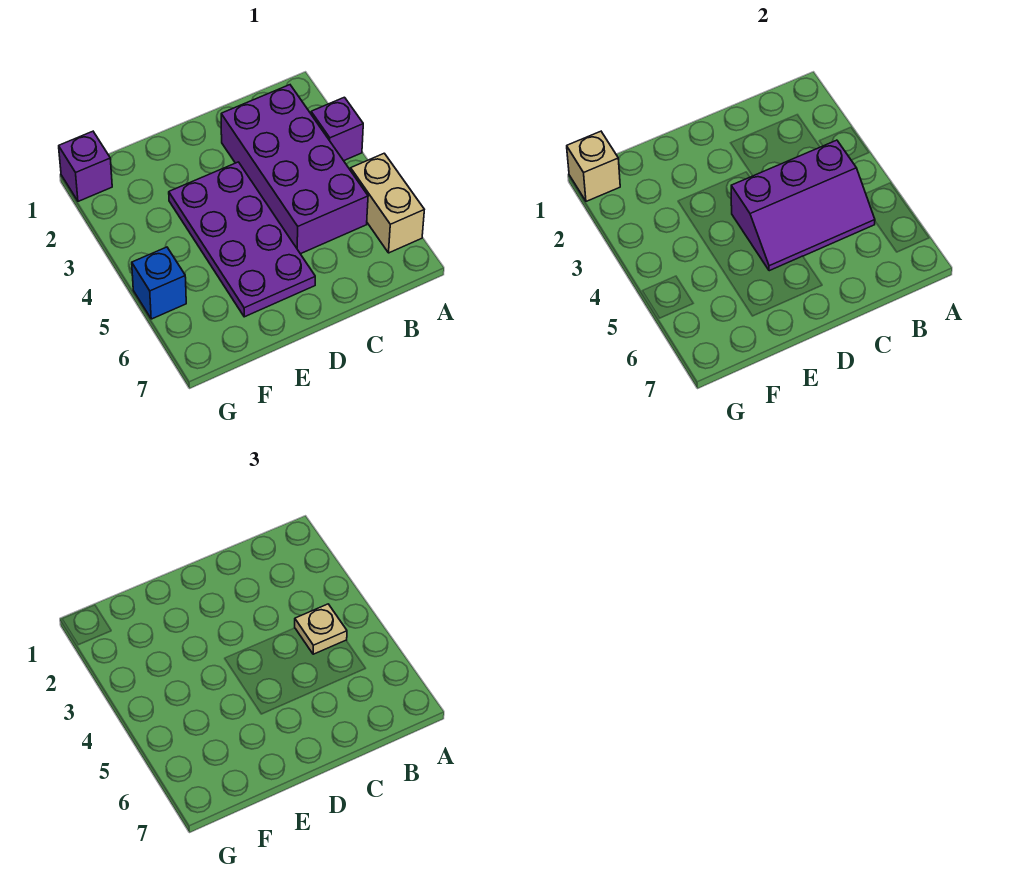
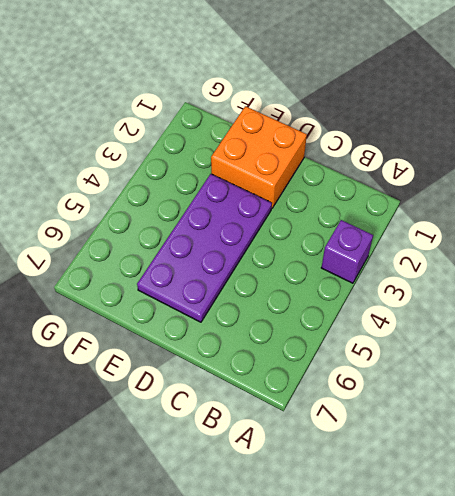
orange brick D1:E2 level 1 -> none
none -> tan brick A5:A6 level 1
none -> purple brick B2:C5 level 1

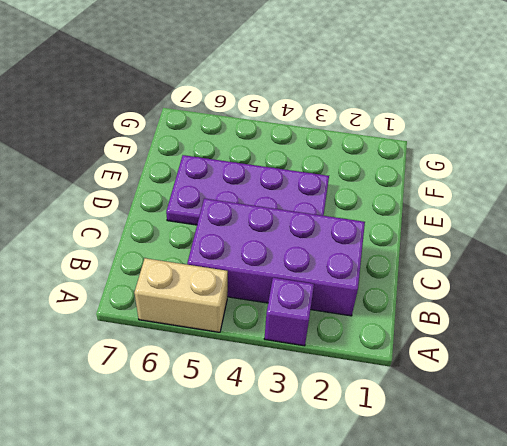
none -> purple brick G1 level 1
none -> blue brick G5 level 1

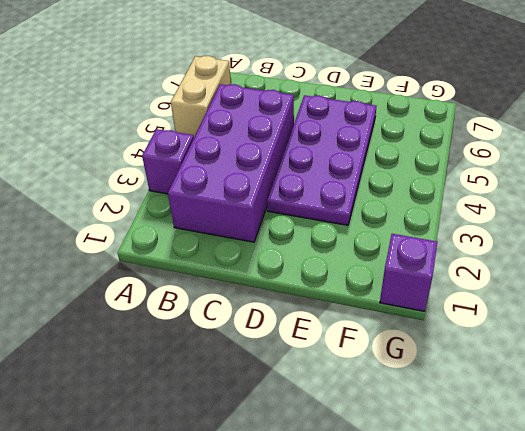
none -> blue brick G5 level 1
none -> purple slope B4:D5 level 2 top 4

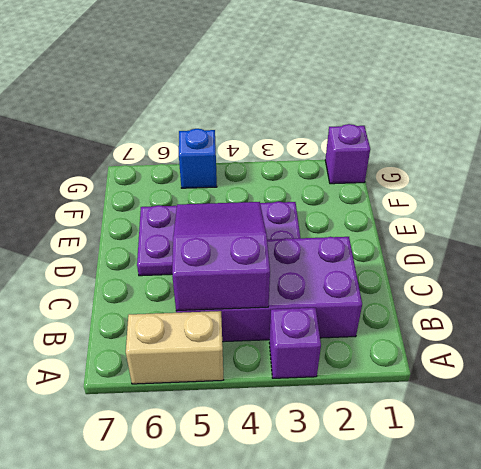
purple slope B4:D5 level 2 top B -> purple slope B4:D5 level 2 top 4
none -> tan brick G1 level 2
none -> tan plate B4 level 3

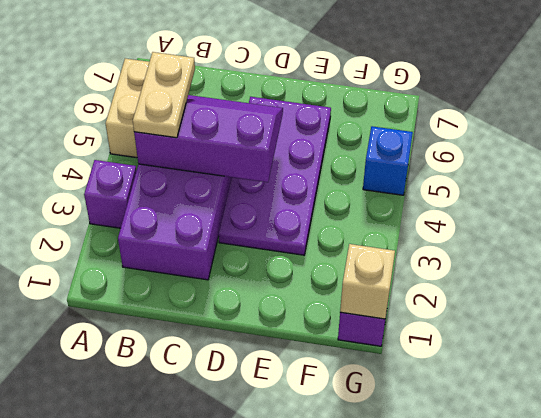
tan plate B4:B5 level 3 -> tan plate B4 level 3

